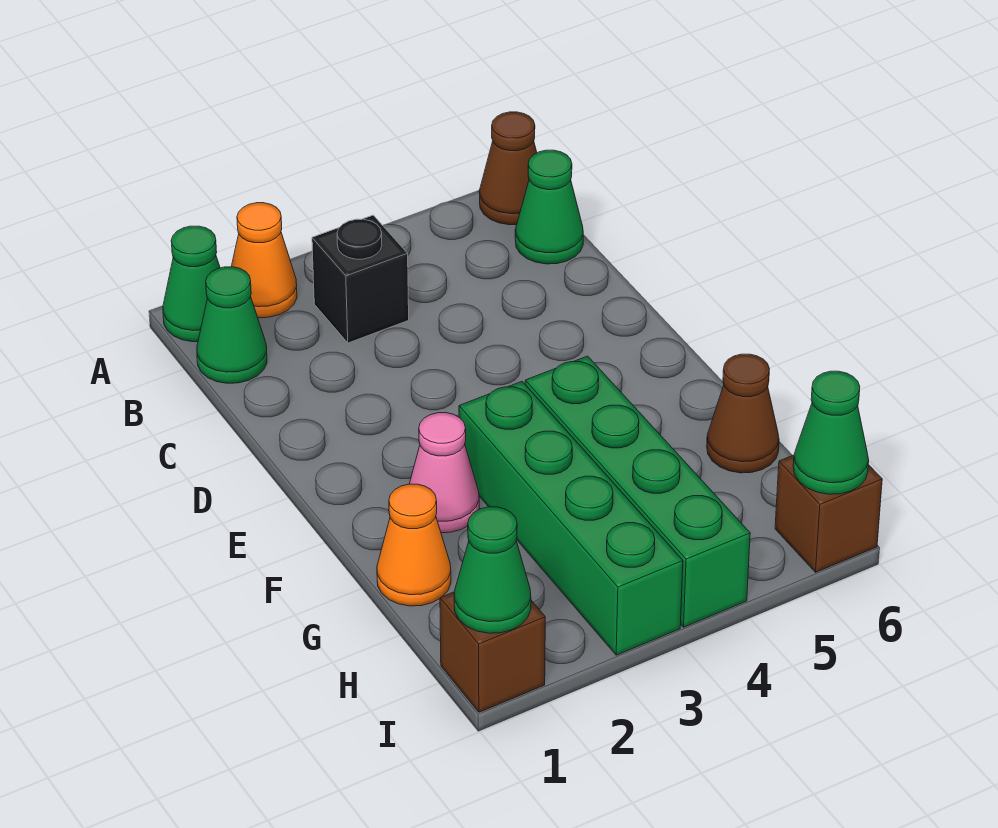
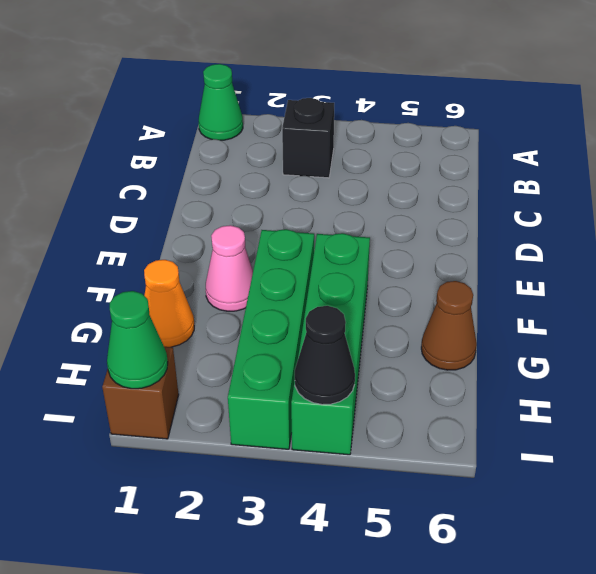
black cone I4 level 2 -> none
none -> orange cone A2 level 1
none -> brown cone A6 level 1
none -> green cone B1 level 1

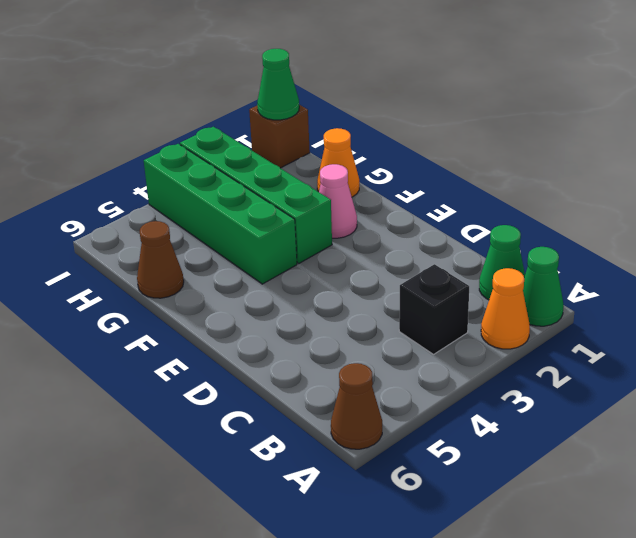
none -> green cone B6 level 1
none -> brown brick I6 level 1
none -> green cone I6 level 2

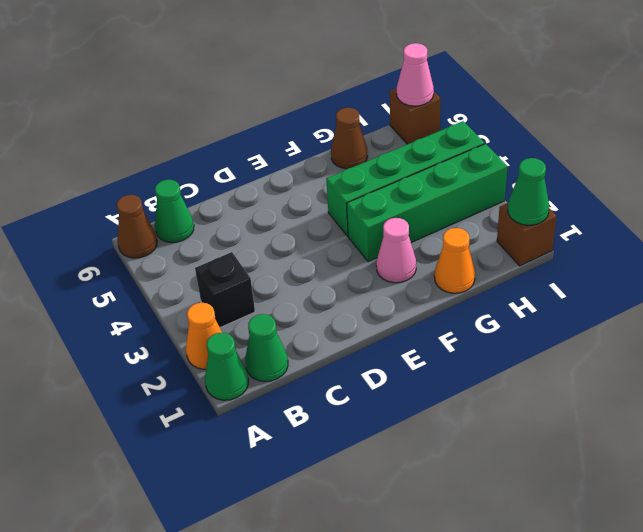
pink cone I6 level 2 -> green cone I6 level 2

